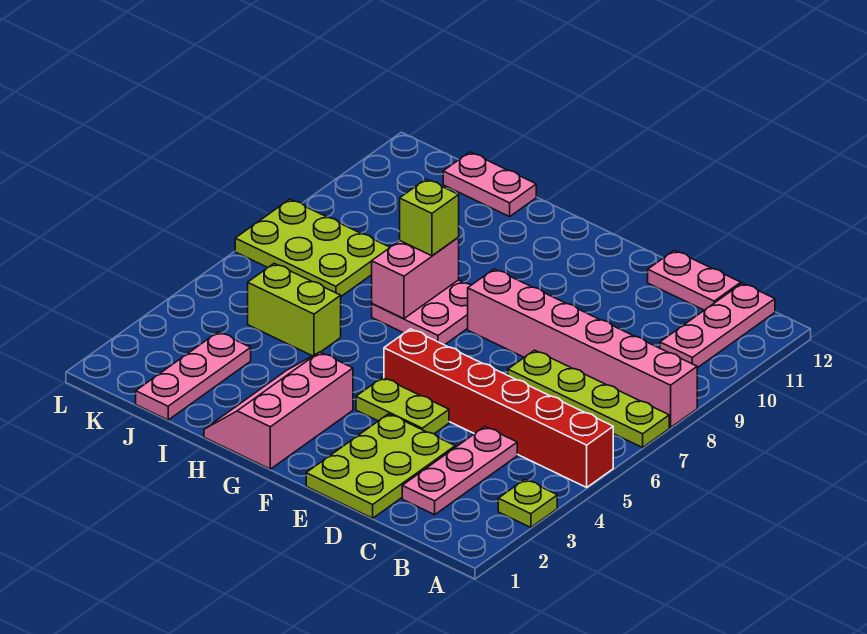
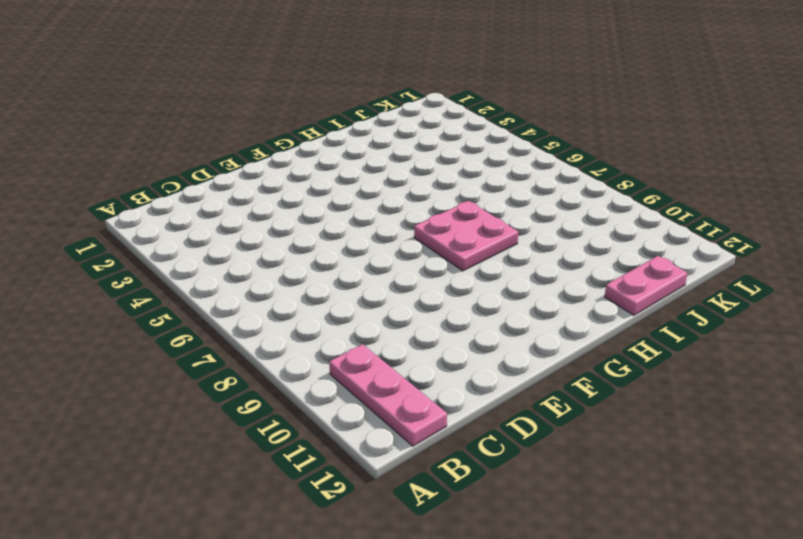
none -> lime plate A3 level 1
none -> red brick A5:F5 level 1
none -> lime plate A7:D7 level 1

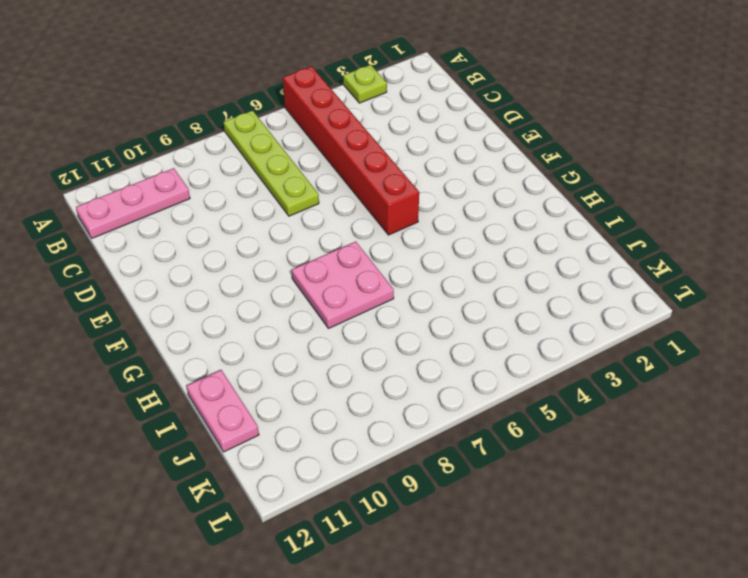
none -> pink brick A8:F8 level 1
none -> pink plate C2:C4 level 1
none -> pink plate C12:D12 level 1

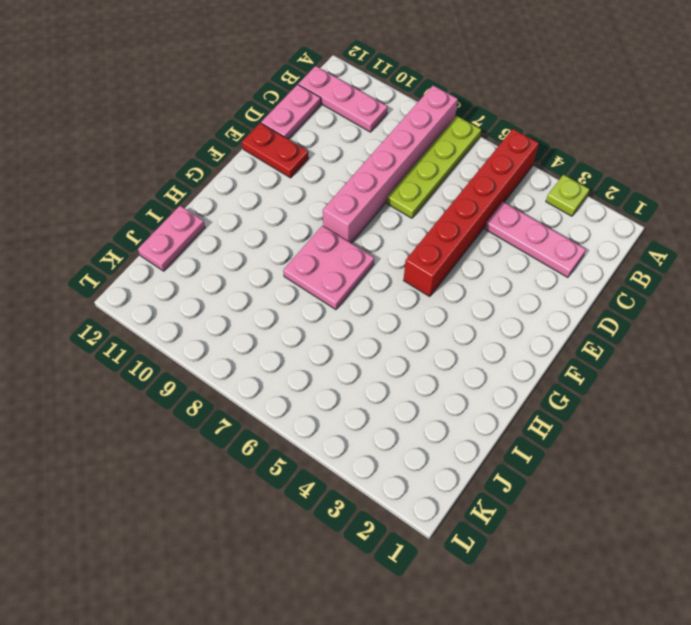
red plate E11:E12 level 1 -> none
none -> lime plate D1:E3 level 1
none -> lime plate E4:F4 level 1
none -> pink slope G1:H3 level 1 top G

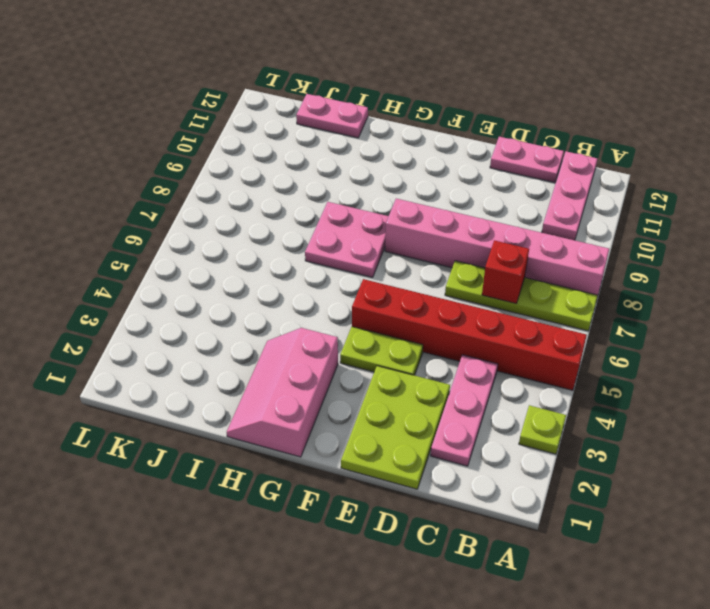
red brick C7 level 2 -> none
none -> lime brick I5:J5 level 1
none -> pink plate J1:J3 level 1
none -> lime plate J7:L8 level 1

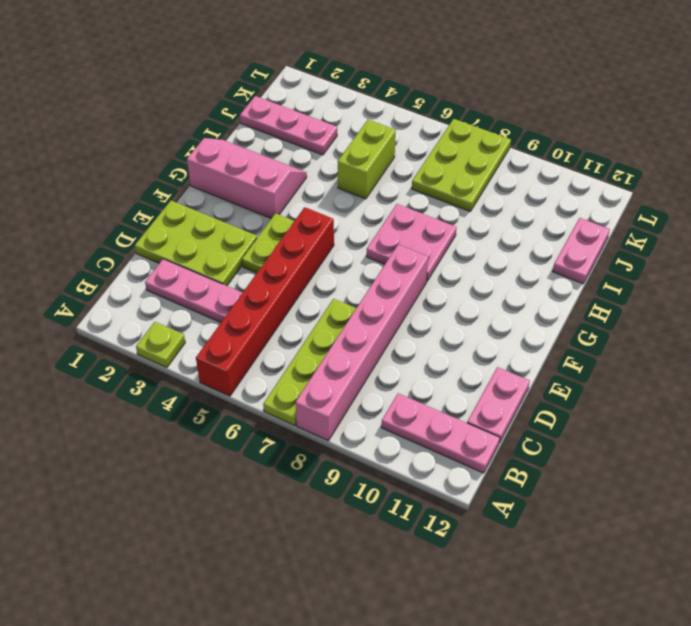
none -> pink brick H7:H8 level 2
none -> lime brick H8 level 3

